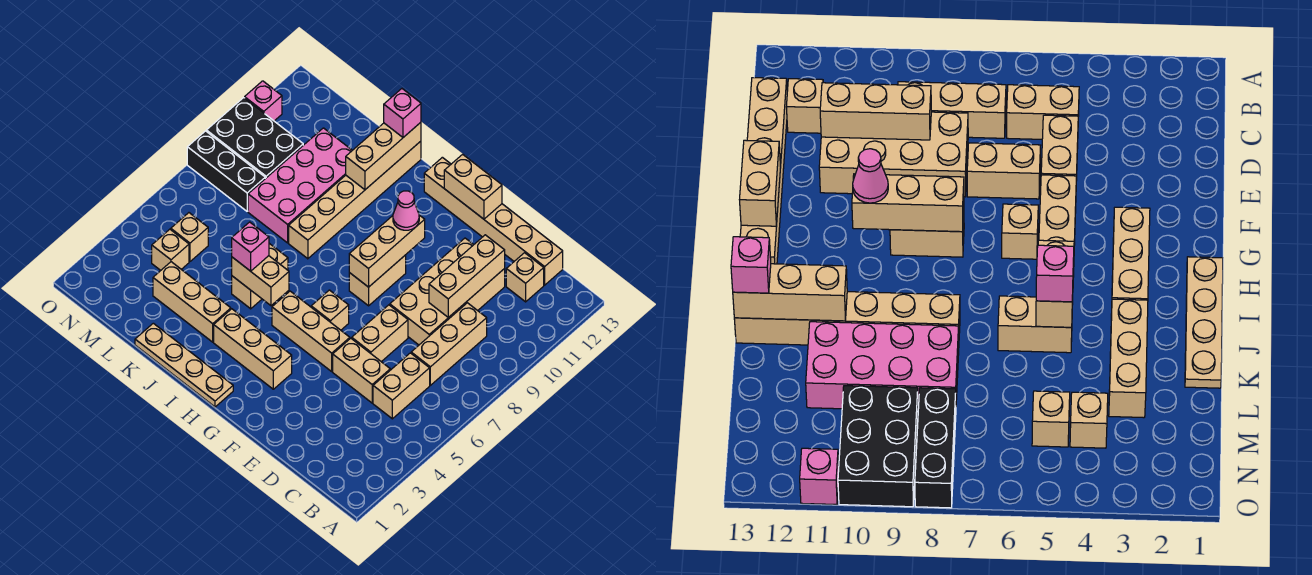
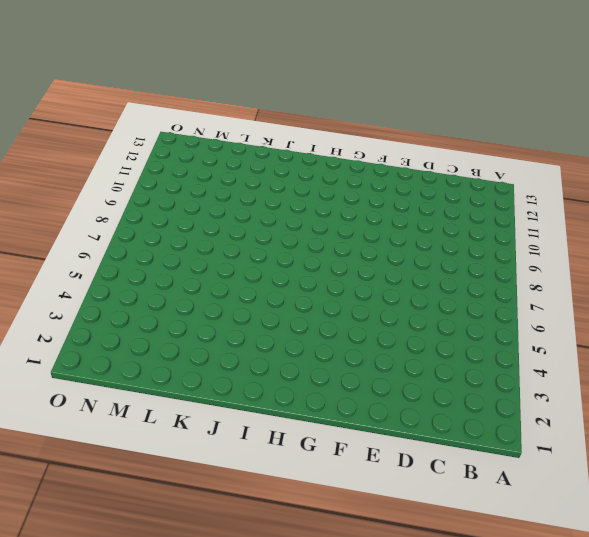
none -> tan brick C5:C6 level 1
none -> tan brick C7:C9 level 1
none -> tan brick C12 level 1

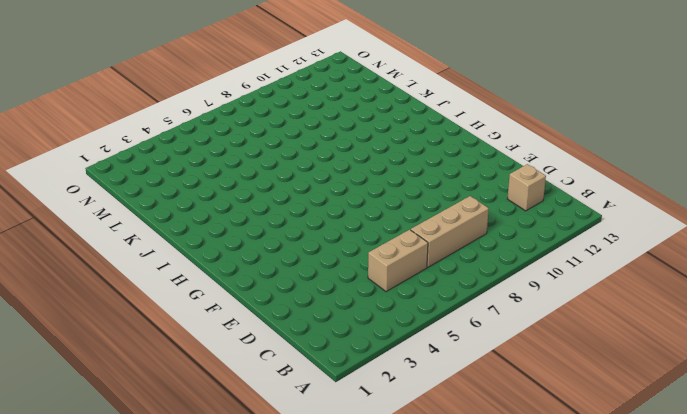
none -> tan brick C13:H13 level 1
none -> tan brick D5:E5 level 1
none -> tan brick D8:E11 level 1

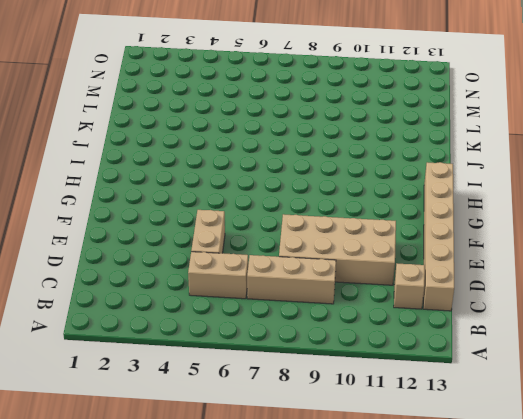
none -> tan brick E6:E7 level 1
none -> tan brick F5:H5 level 1
none -> tan brick G3:I3 level 1

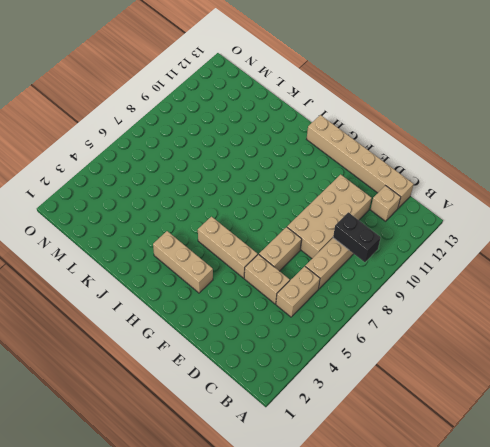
black brick B9:C9 level 2 -> none
none -> tan brick G6 level 1
none -> tan brick G8:G9 level 1
none -> tan plate H1:K1 level 1

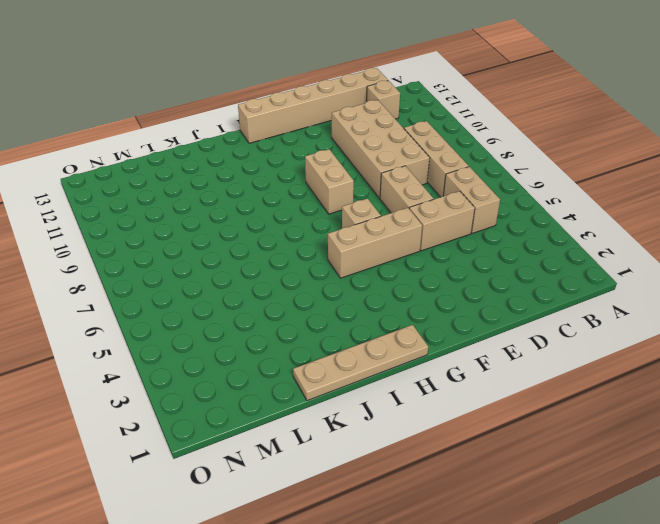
none -> tan brick G3:I3 level 1
none -> tan brick J3:L3 level 1
none -> tan brick J5:J6 level 1

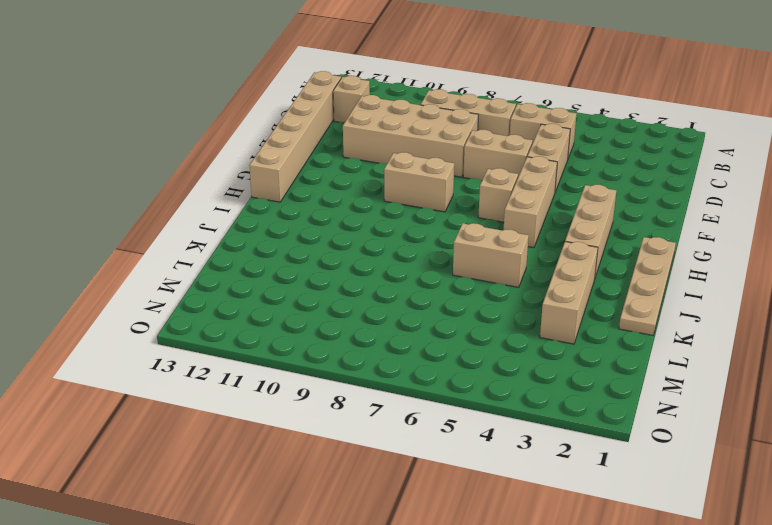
none -> tan brick J8:J13 level 1
none -> pink brick K8:L11 level 1
none -> tan brick M4 level 1

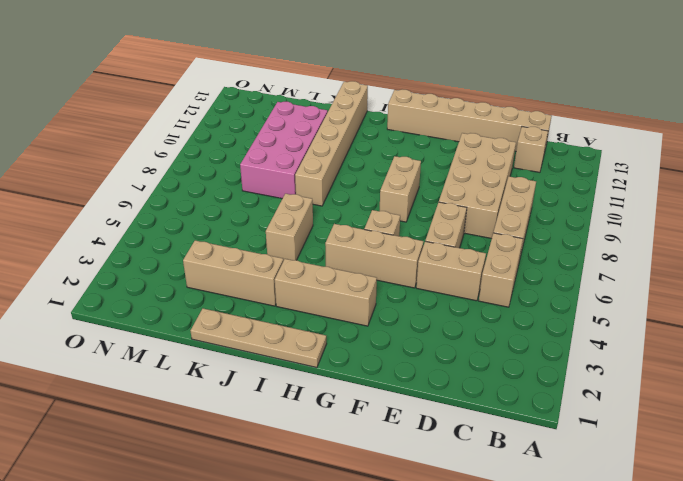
none -> tan brick M4 level 1
none -> tan brick M5 level 1
none -> black brick M8:O8 level 1

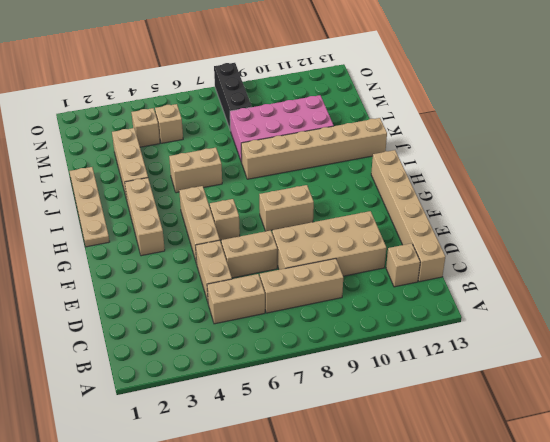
none -> black brick M9:O10 level 1
none -> pink brick O11 level 1
none -> tan brick D9:D11 level 2

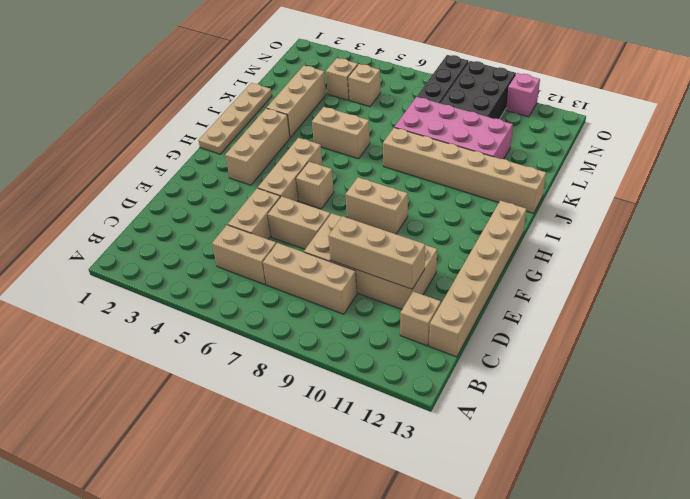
none -> tan brick F13:G13 level 2
none -> tan brick G8:G10 level 2
none -> tan brick I5:J5 level 2

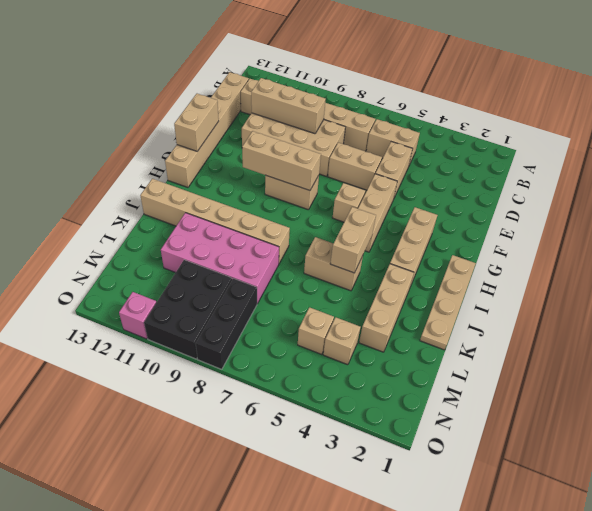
none -> tan brick J11:J13 level 2
none -> pink cone G10 level 3
none -> pink brick J5 level 3

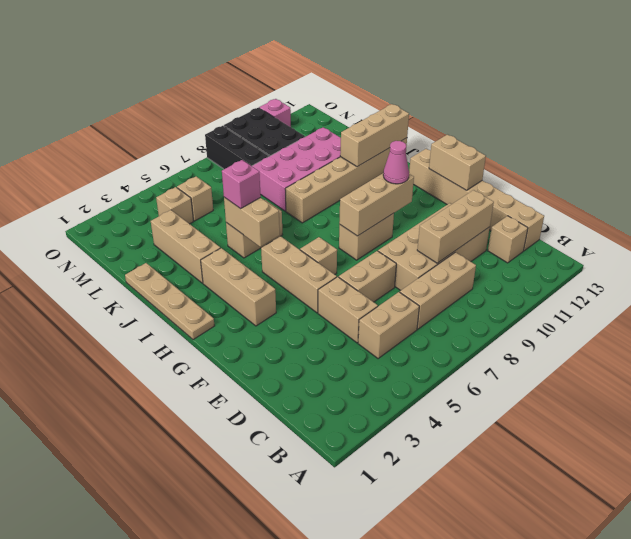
none -> pink brick J13 level 3

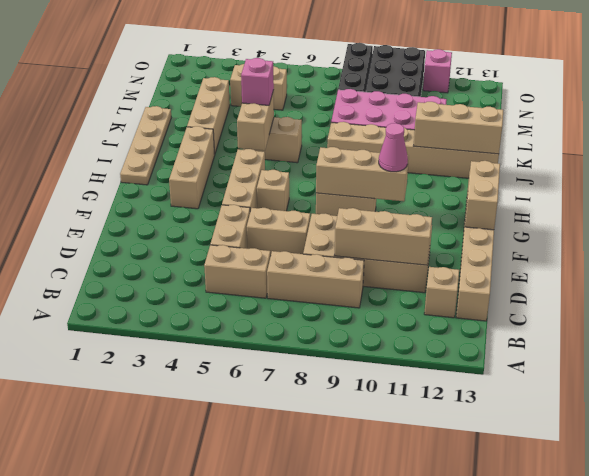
none -> pink brick J13 level 3

